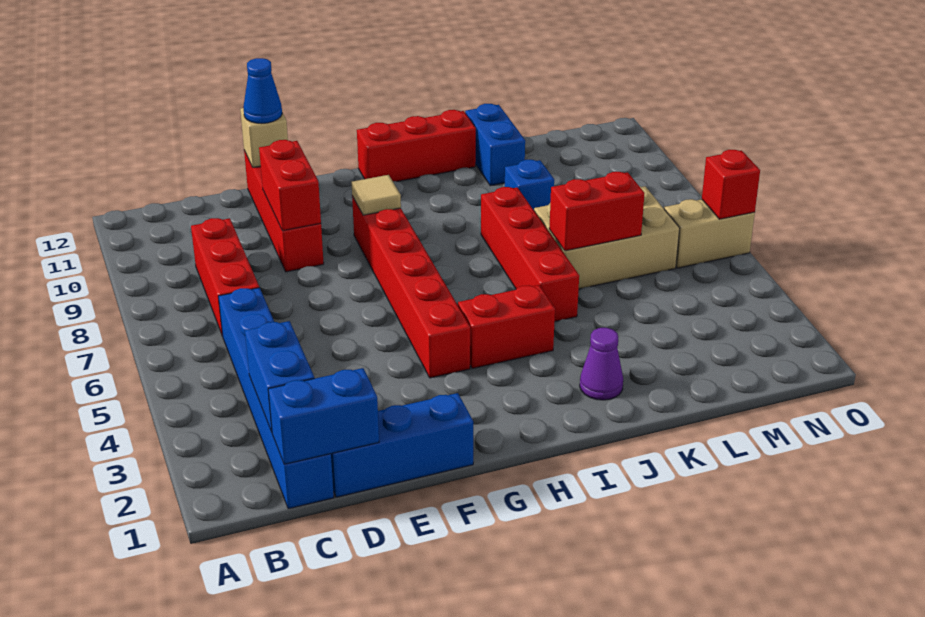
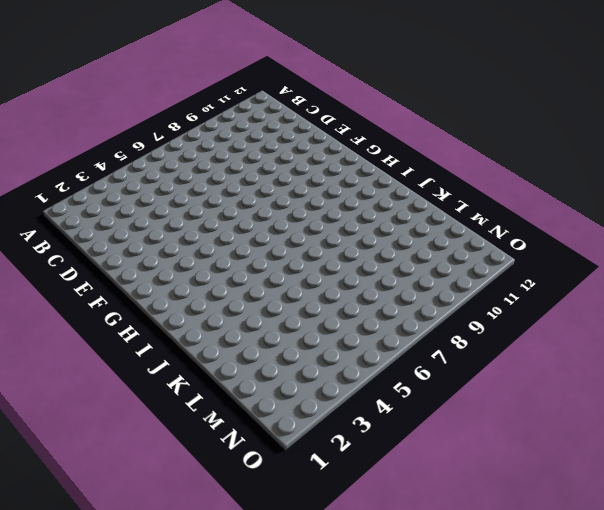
none -> blue brick C1:C6 level 1
none -> red brick C7:C9 level 1
none -> blue brick D1:F1 level 1

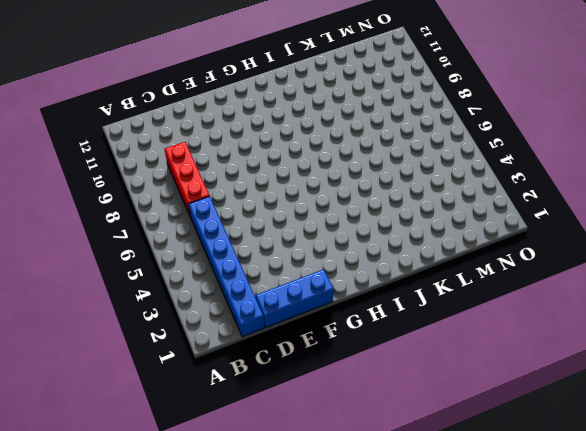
none -> red brick E9:E12 level 1
none -> red brick G4:G9 level 1
none -> red brick H4:I4 level 1

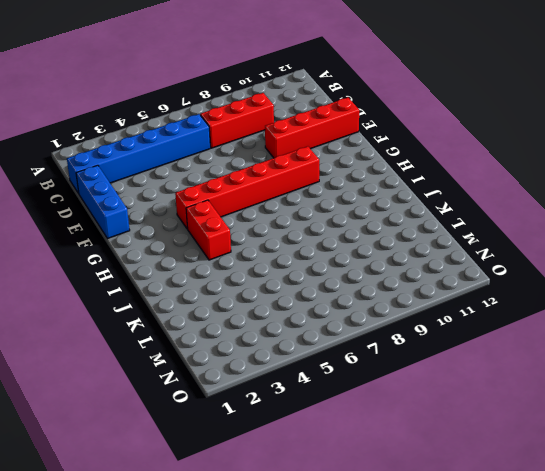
none -> red brick H12:J12 level 1
none -> purple cone J2 level 1
none -> red brick J5:J8 level 1

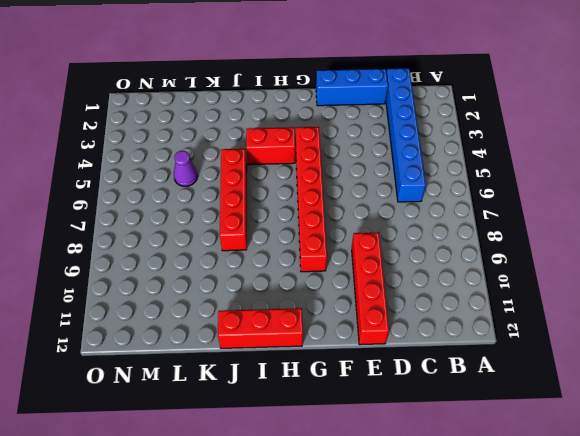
purple cone L5 level 1 -> purple cone J2 level 1
none -> red brick C7:C9 level 1
none -> tan brick K6:M7 level 1
none -> blue brick K9 level 1

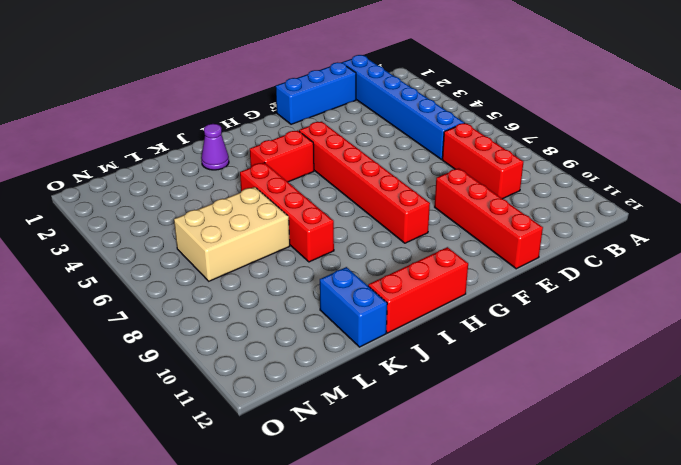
none -> blue brick K9 level 1
none -> tan brick N6:O6 level 1
none -> blue brick C1:D1 level 2

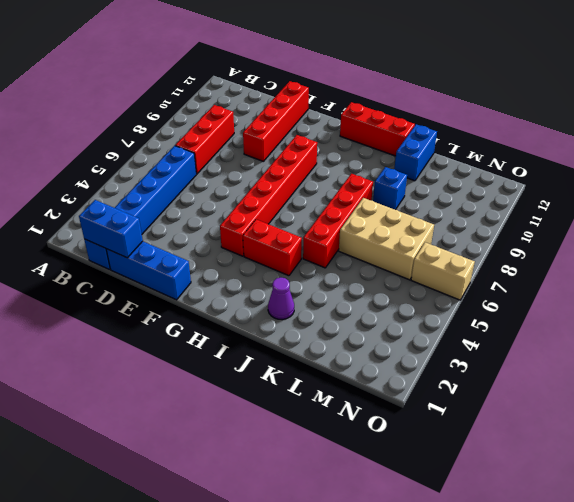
none -> blue brick C2:C3 level 2
none -> red brick E9:E10 level 2
none -> tan brick E12 level 2

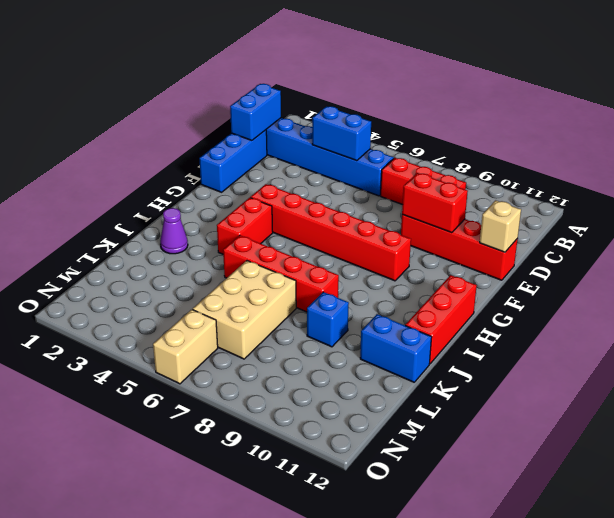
blue brick C4:C5 level 2 -> blue brick C2:C3 level 2
none -> tan tile G9 level 2
none -> red brick K6:L6 level 2
none -> red brick O6 level 2

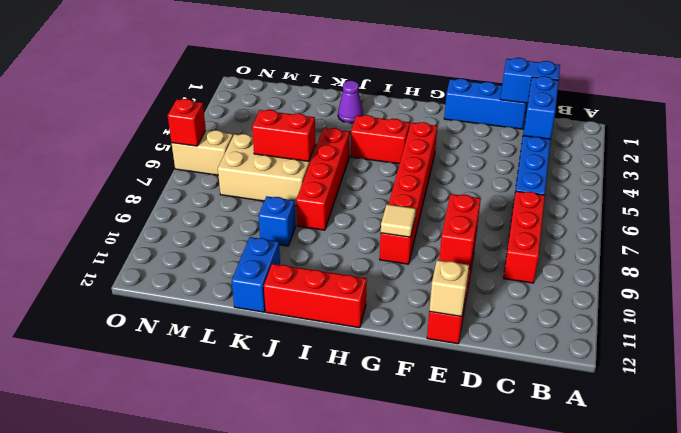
none -> blue cone E12 level 3

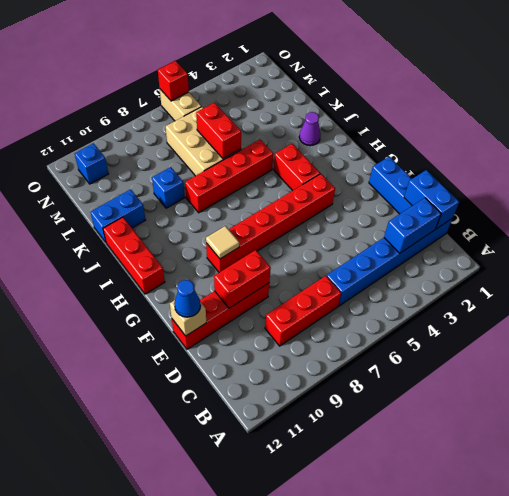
blue brick N11 level 1 -> none

